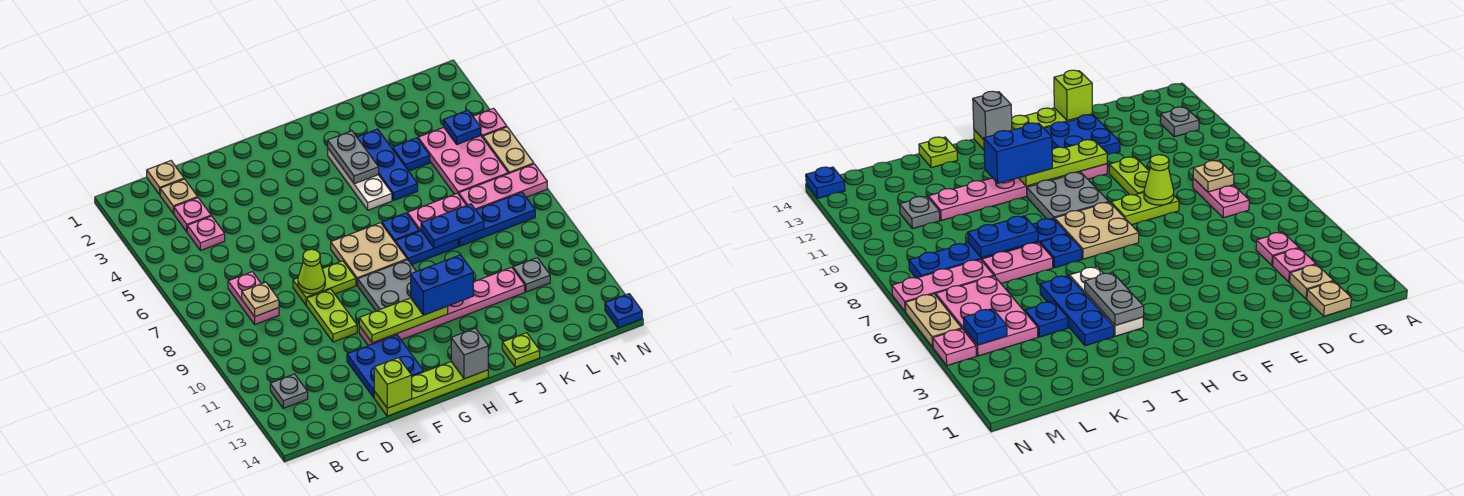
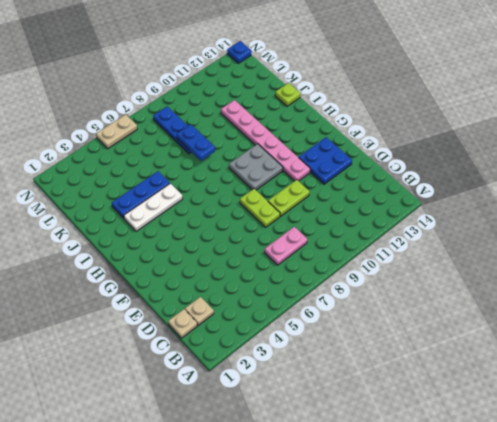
none -> grey plate B12 level 1
none -> pink plate C3 level 1
none -> pink plate C4 level 1
none -> lime plate E14:H14 level 1

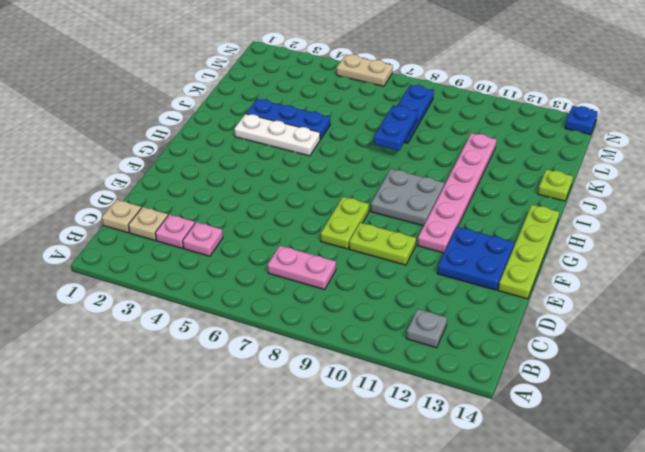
none -> tan plate G7:H8 level 1
none -> blue plate I7 level 1
none -> blue plate I8:J8 level 1
none -> pink plate J7:K7 level 1

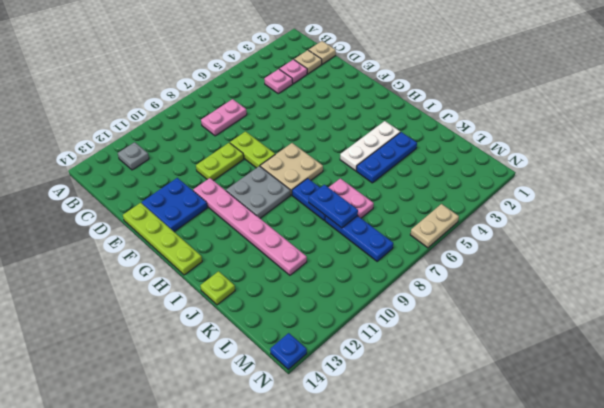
none -> blue plate I7 level 1
none -> blue plate K4 level 1
none -> pink plate L4:M6 level 1
none -> pink plate L7:N7 level 1

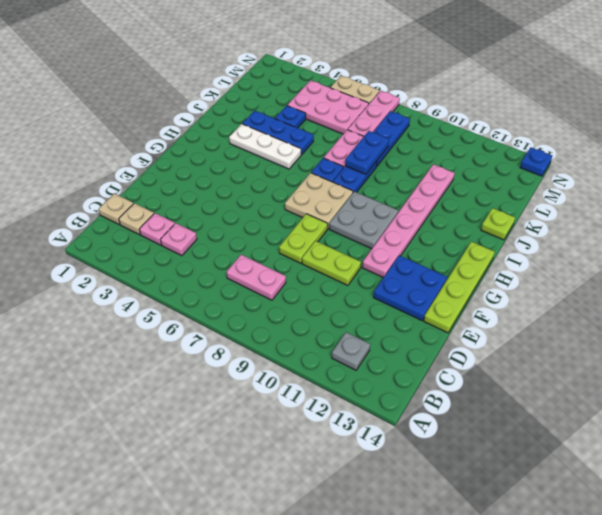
none -> grey plate L11 level 1
none -> pink plate N4 level 1
none -> tan plate C8 level 2
none -> lime cone E8 level 2

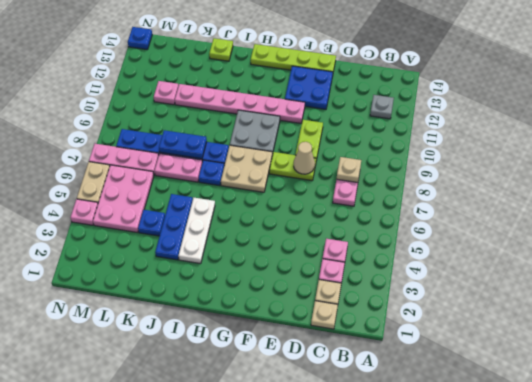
tan cone E8 level 2 -> lime cone E8 level 2
pink plate L11 level 1 -> grey plate L11 level 1
none -> lime brick E14 level 2
none -> lime plate F11:H11 level 2
none -> grey brick H14 level 2
none -> grey plate I3:I4 level 2

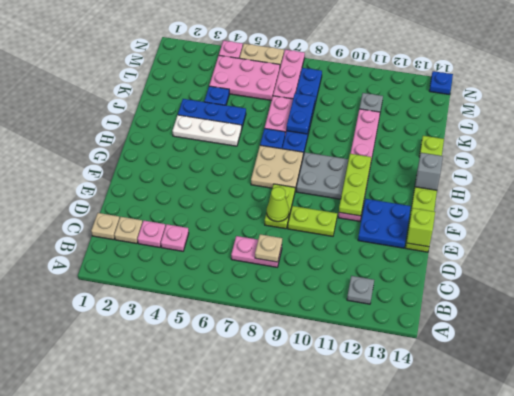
none -> grey plate I3:I4 level 2
none -> blue plate M4 level 2
none -> blue brick H11:I11 level 3

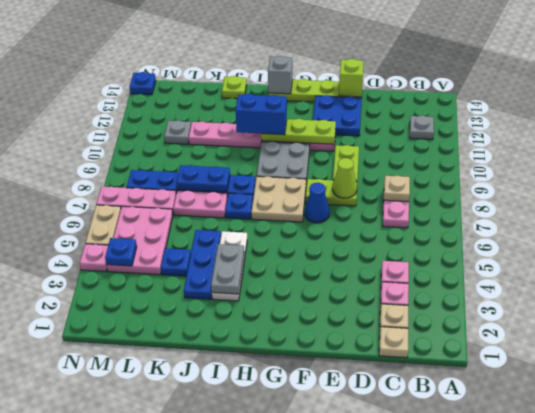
blue cone F7 level 1 -> none

